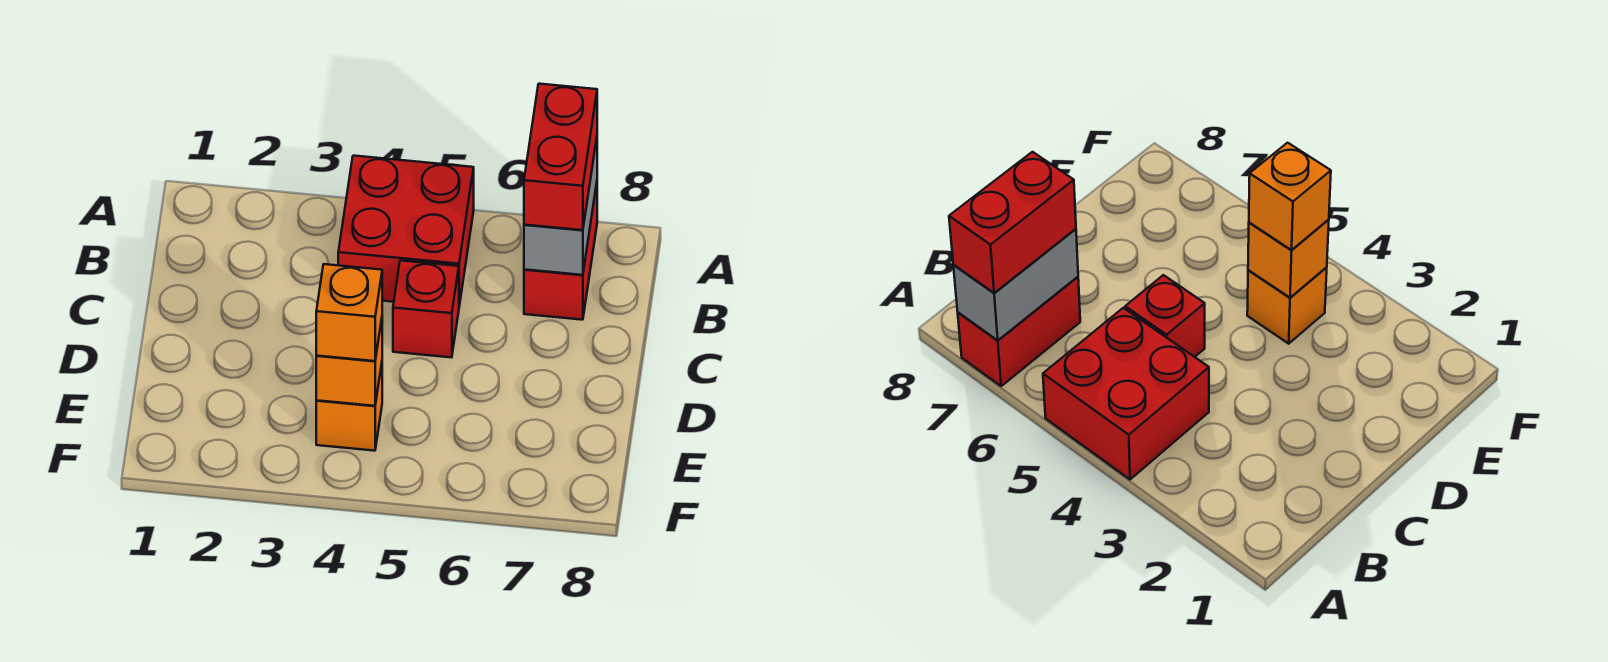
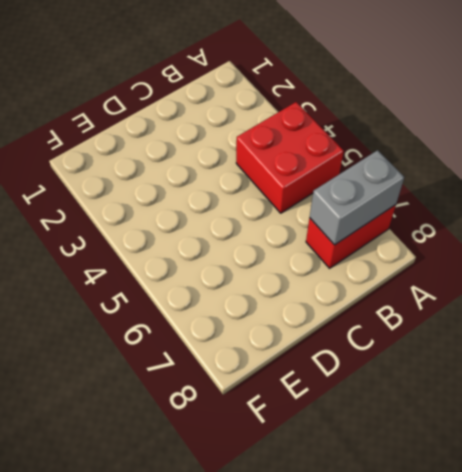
none -> red brick C5 level 1
none -> orange brick E4 level 1

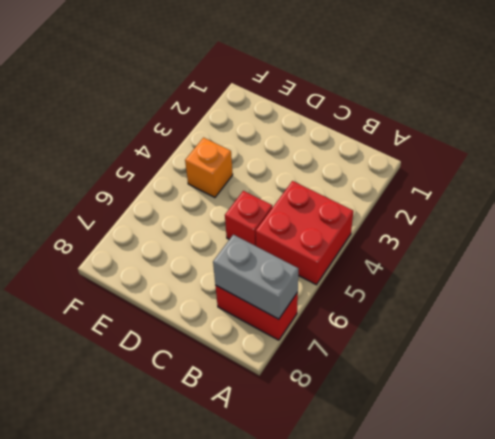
none -> orange brick E4 level 2
none -> red brick A7:B7 level 3

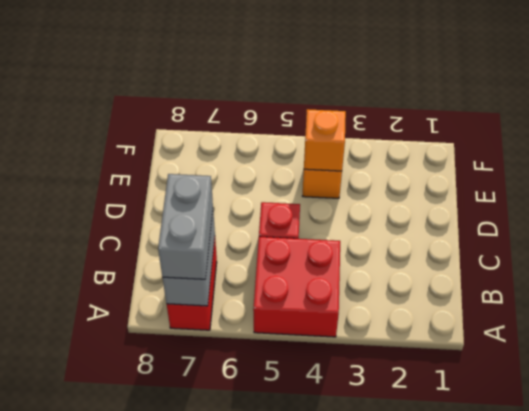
grey brick A7:B7 level 3 -> red brick A7:B7 level 3
none -> orange brick E4 level 3

